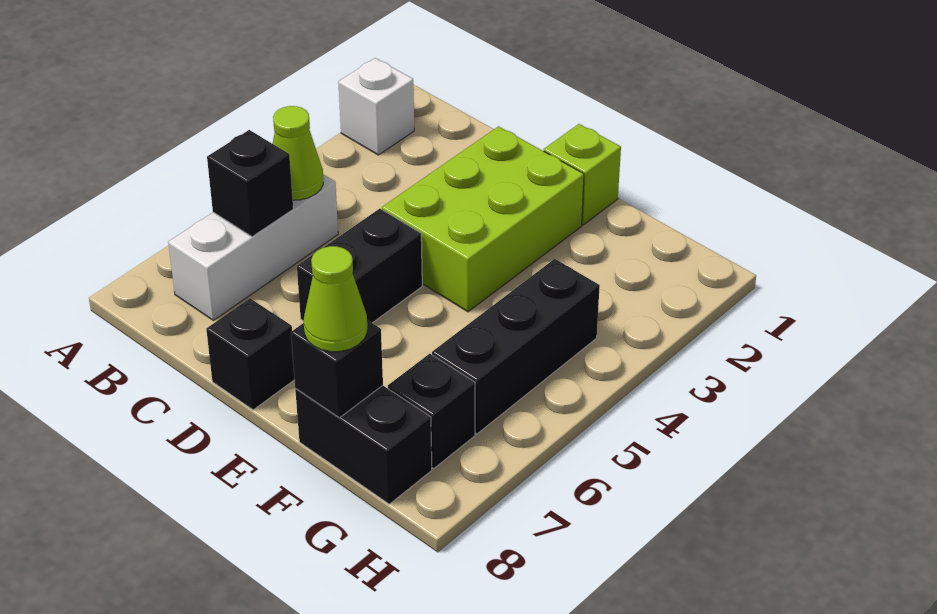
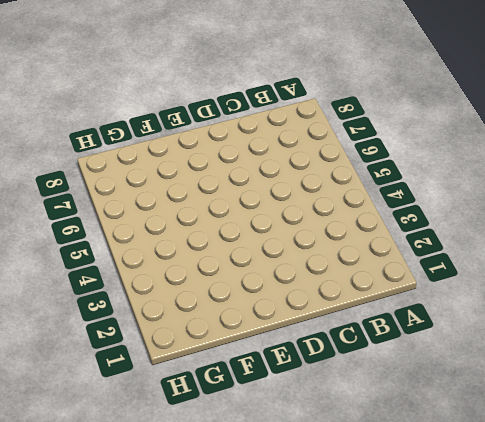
none -> white brick A2 level 1
none -> white brick B5:B7 level 1
none -> lime brick D2:E4 level 1

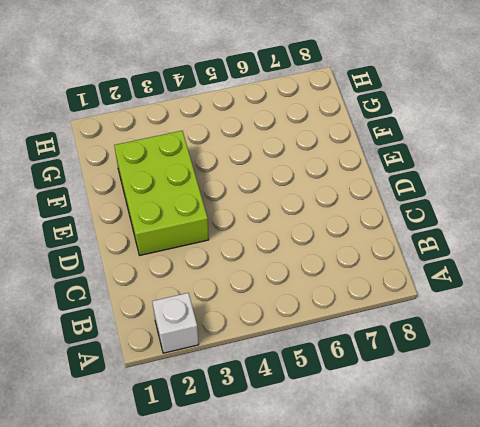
lime brick D2:F3 level 1 -> lime brick D2:E4 level 1
none -> white brick B5:B7 level 1
none -> black brick D5:D6 level 1
none -> black brick D8 level 1

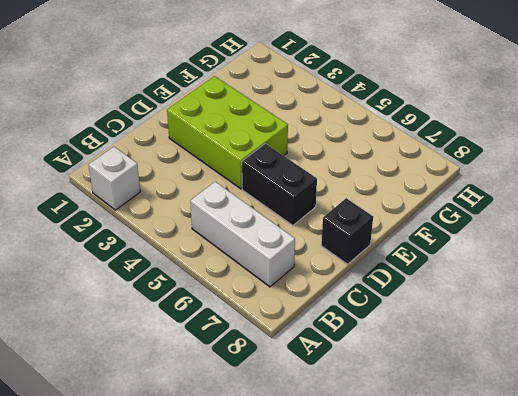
none -> lime brick E1 level 1
none -> black brick F8:G8 level 1
none -> black brick G4:G6 level 1

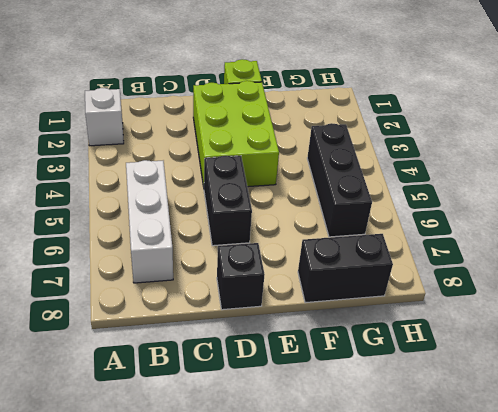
none -> black brick G7 level 1
none -> lime cone B5 level 2
none -> black brick B6 level 2

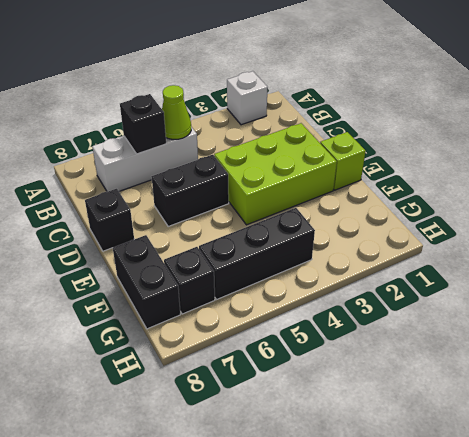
none -> black brick F8 level 2
none -> lime cone F8 level 3

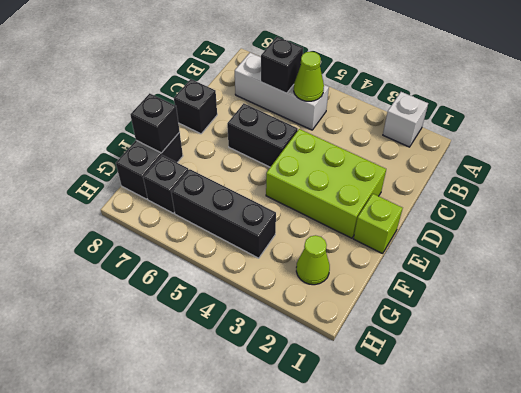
lime cone G2 level 1 -> lime cone F8 level 3

